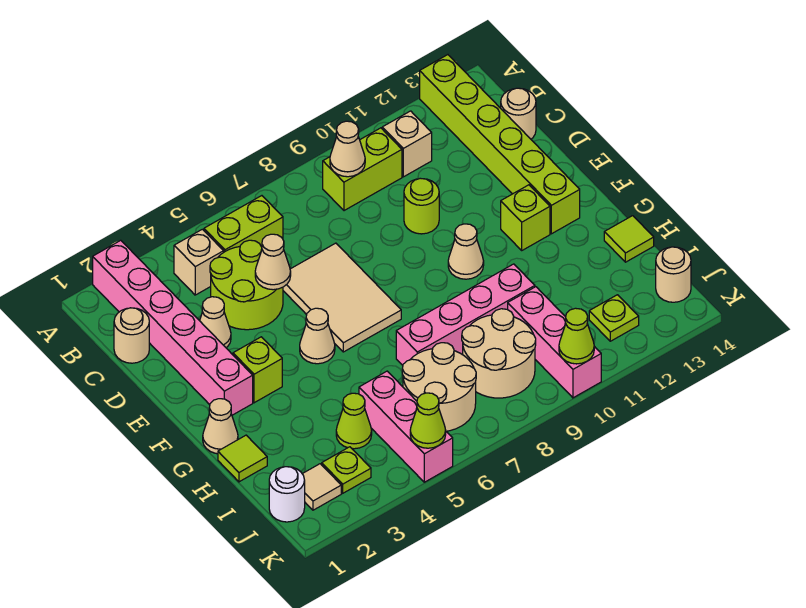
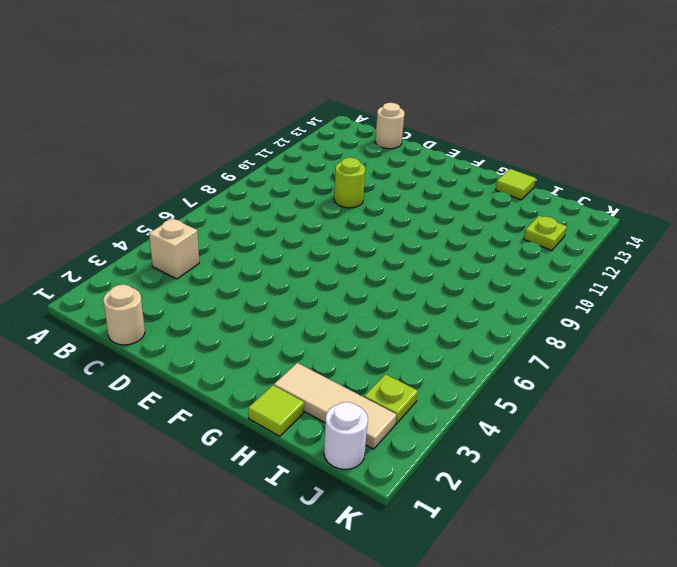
tan tile H2:J2 level 1 -> tan tile J2 level 1
none -> pink brick A2:F2 level 1
none -> lime brick A13:F13 level 1
none -> lime brick B5:B6 level 1
none -> lime brick B9:B10 level 1

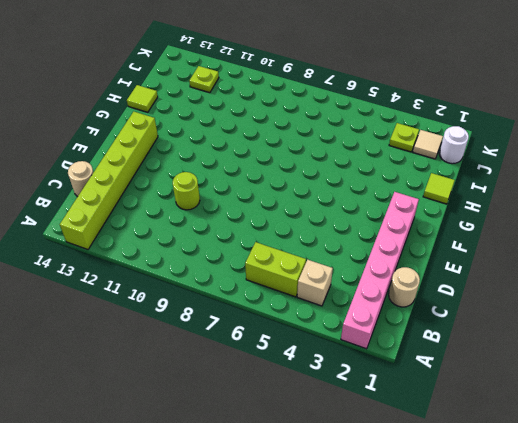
none -> lime brick B9:B10 level 1
none -> tan brick B11 level 1
none -> lime round brick C4:D5 level 1
none -> tan cone D3 level 1

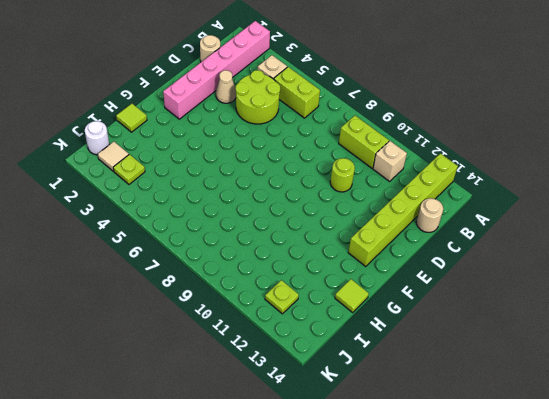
none -> tan tile D6:F7 level 1
none -> lime brick F3 level 1
none -> tan cone F5 level 1
none -> tan cone F10 level 1

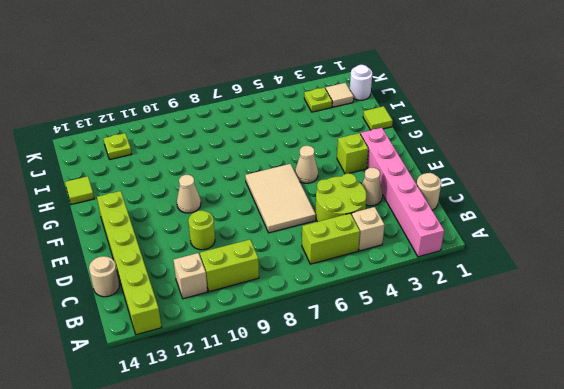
none -> lime brick F12 level 1
none -> tan cone G1 level 1
none -> pink brick H7:H10 level 1
none -> lime cone I4 level 1

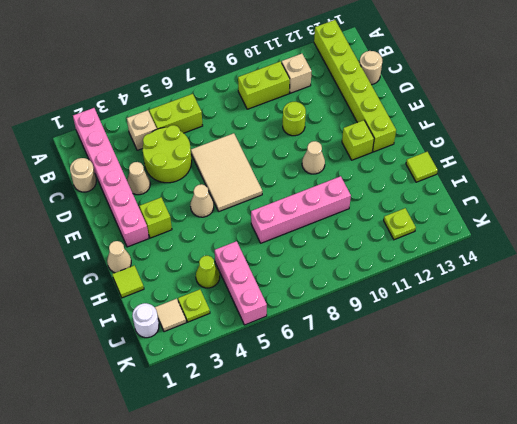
none -> tan round brick I6:J7 level 1
none -> tan round brick I8:J9 level 1
none -> pink brick I10:K10 level 1
none -> tan round brick J14 level 1

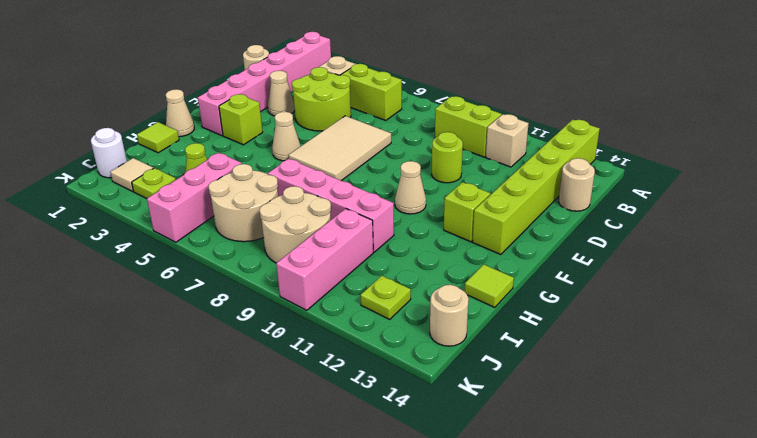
none -> tan cone B9 level 2
none -> tan cone D5 level 2
none -> lime cone K5 level 2
none -> lime cone K10 level 2

